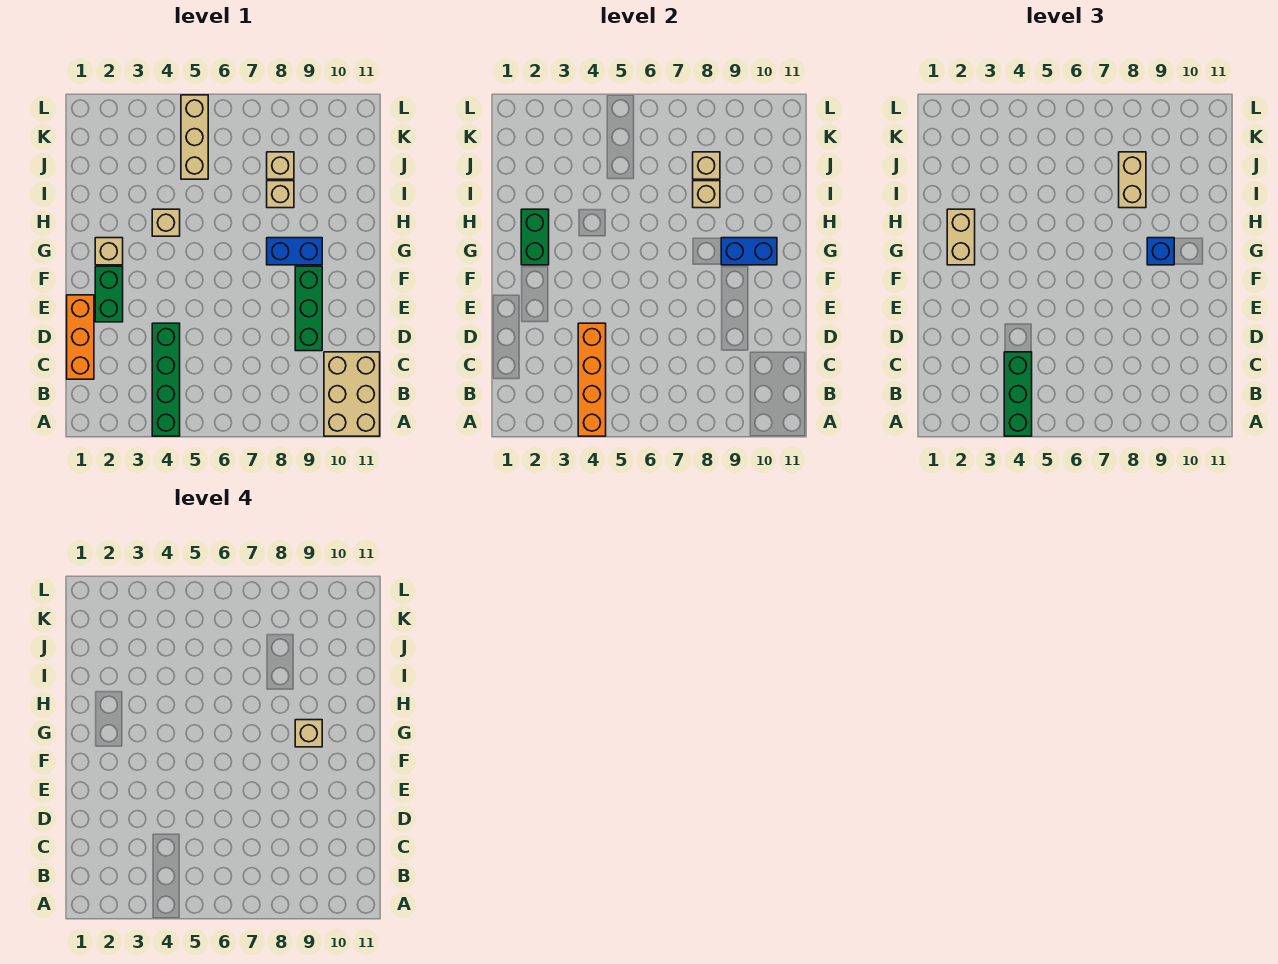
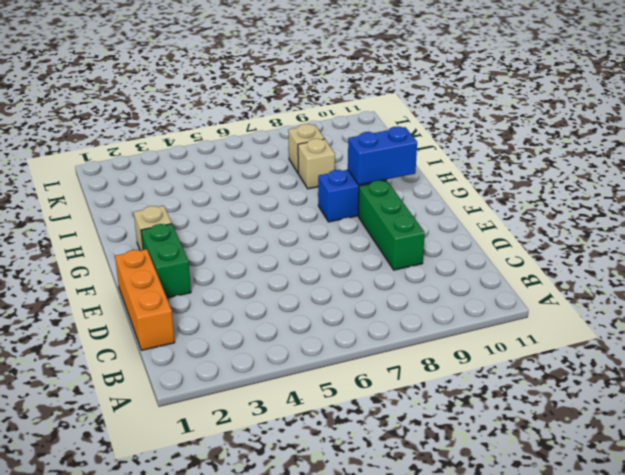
none -> green brick A4:D4 level 1
none -> tan brick A10:C11 level 1
none -> tan brick H4 level 1

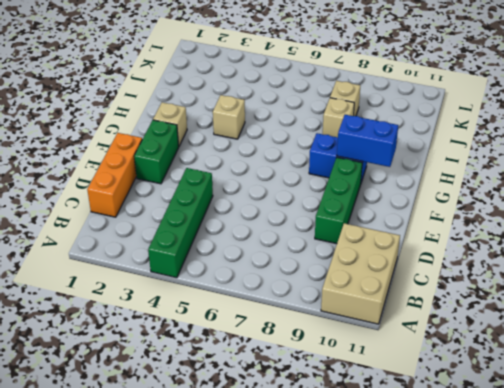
none -> tan brick J5:L5 level 1
none -> orange brick A4:D4 level 2
none -> green brick G2:H2 level 2

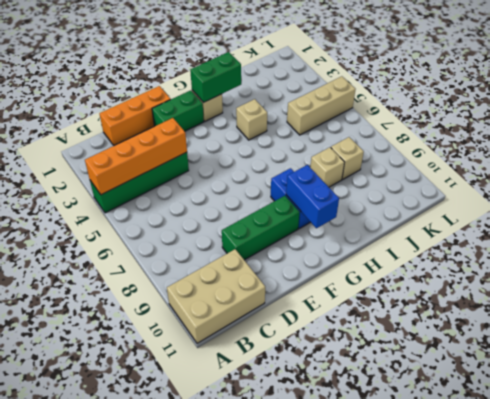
none -> tan brick I8 level 2
none -> tan brick J8 level 2
none -> green brick A4:C4 level 3

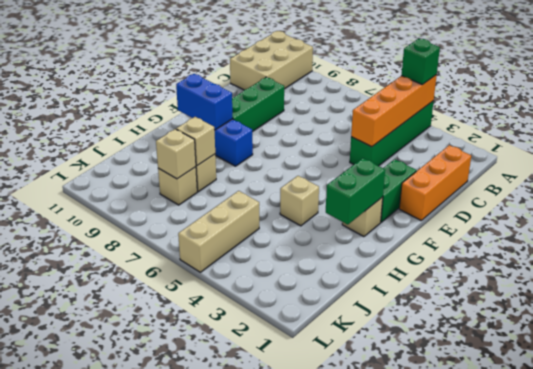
green brick A4 level 3 -> green brick A4:C4 level 3
none -> tan brick G2:H2 level 3
none -> blue brick G9 level 3
none -> tan brick I8:J8 level 3

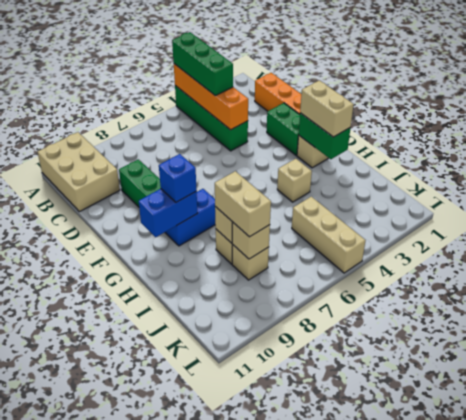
none -> tan brick G9 level 4

